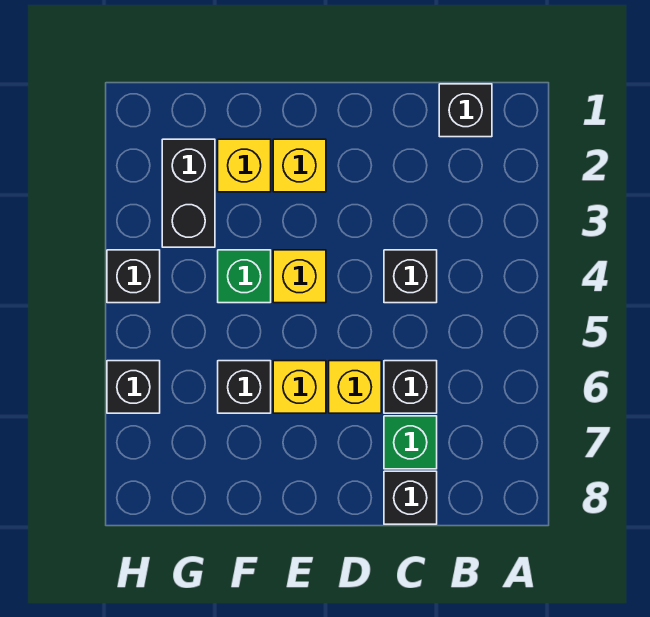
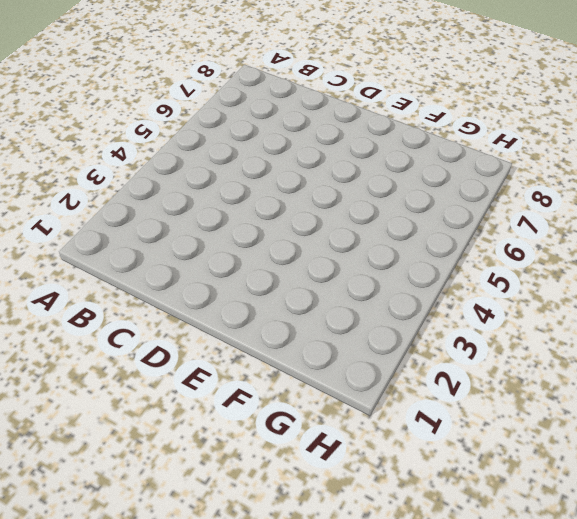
none -> black brick B1 level 1
none -> black brick C4 level 1
none -> black brick C6 level 1

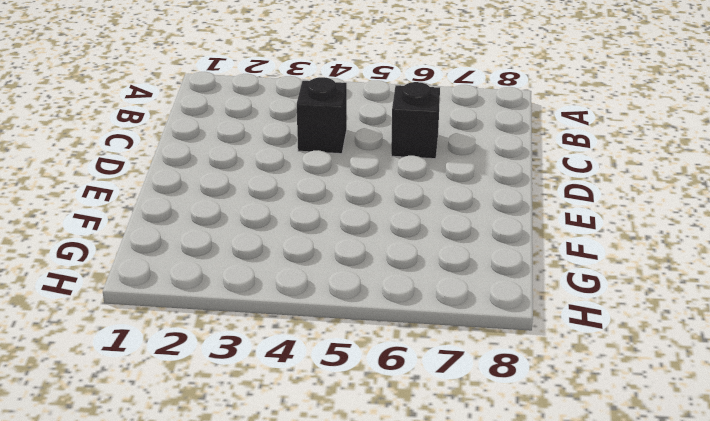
none -> black brick B1 level 1
none -> green brick C7 level 1
none -> black brick C8 level 1

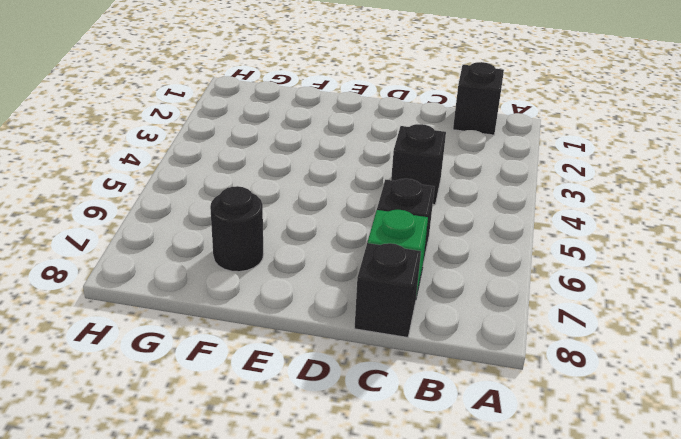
black round brick F7 level 1 -> none
none -> yellow brick D6 level 1
none -> yellow brick E2 level 1
none -> yellow brick E4 level 1

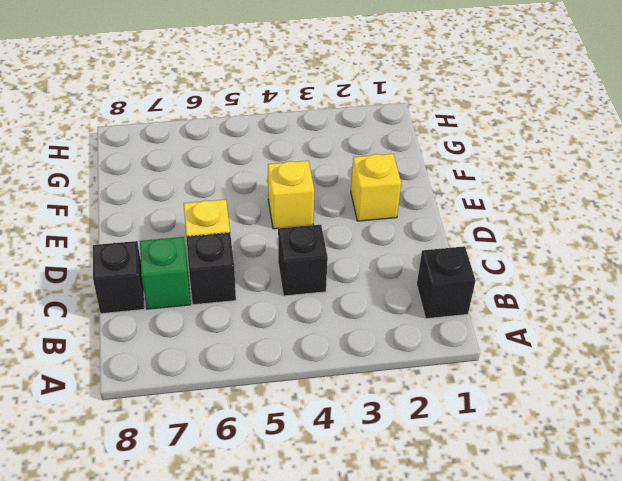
none -> yellow brick E6 level 1
none -> yellow brick F2 level 1
none -> green brick F4 level 1

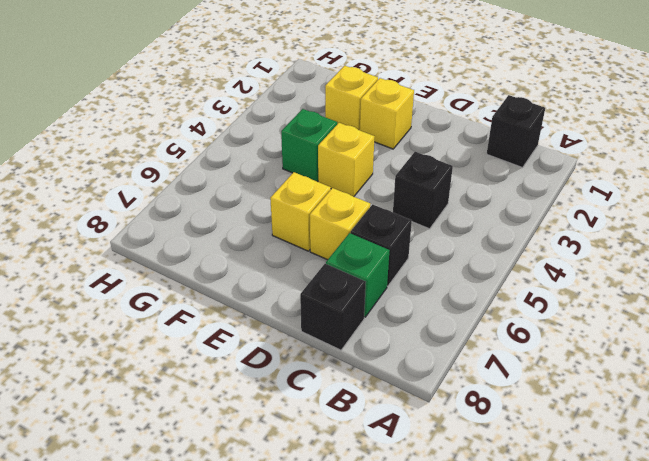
none -> black brick F6 level 1
none -> black brick G2:G3 level 1
none -> black brick H4 level 1

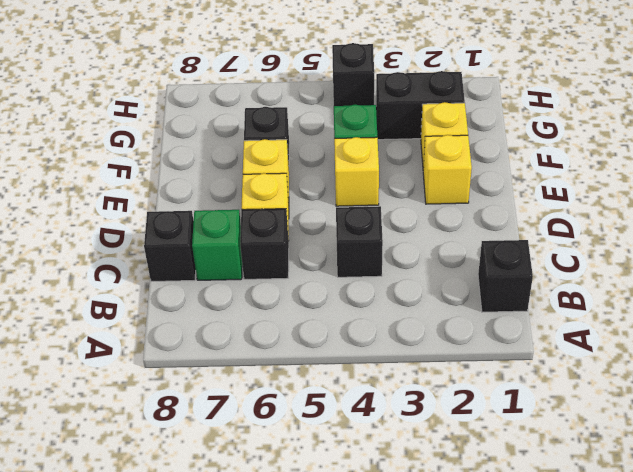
none -> black brick H6 level 1

